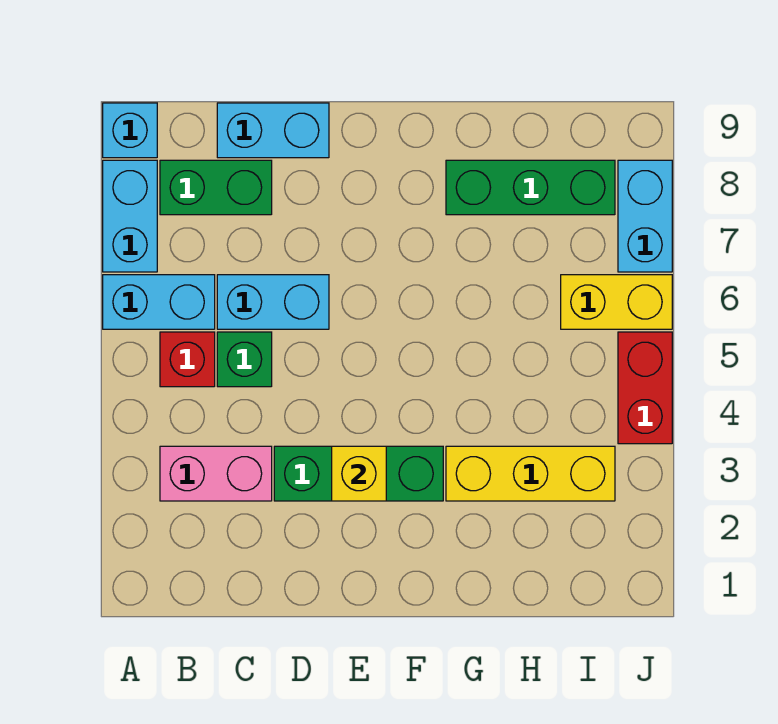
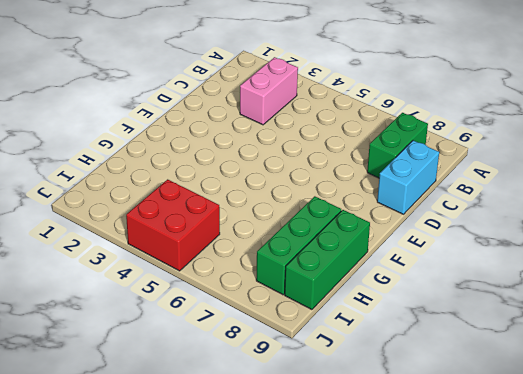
green brick G9:I9 level 1 -> green brick D3:F3 level 1
red brick I4:J5 level 1 -> red brick J4:J5 level 1
none -> cyan brick A6:B6 level 1
none -> cyan brick A7:A8 level 1
none -> cyan brick A9 level 1

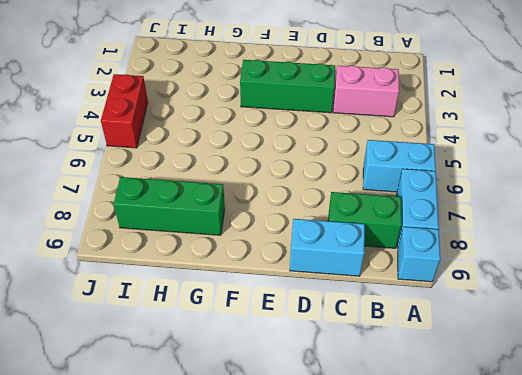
none -> red brick B5 level 1
none -> green brick C5 level 1
none -> cyan brick C6:D6 level 1

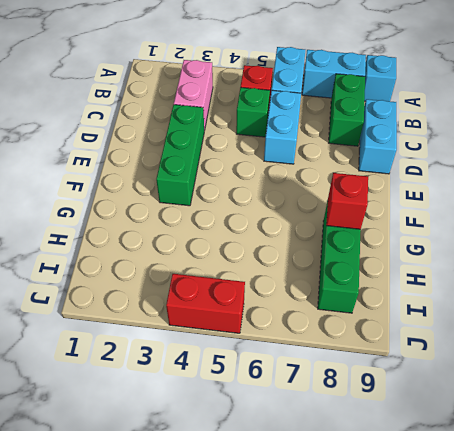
red brick G8 level 2 -> none
none -> yellow brick G3:I3 level 1
none -> yellow brick I6:J6 level 1
none -> cyan brick J7:J8 level 1

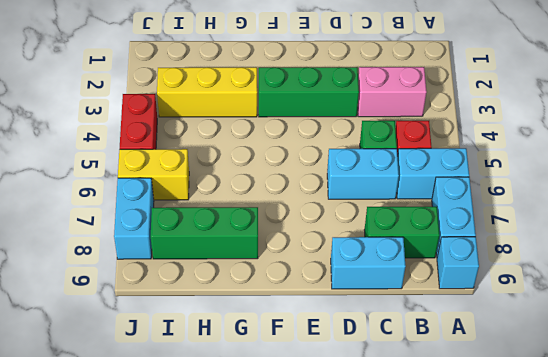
none -> yellow brick E3 level 2

